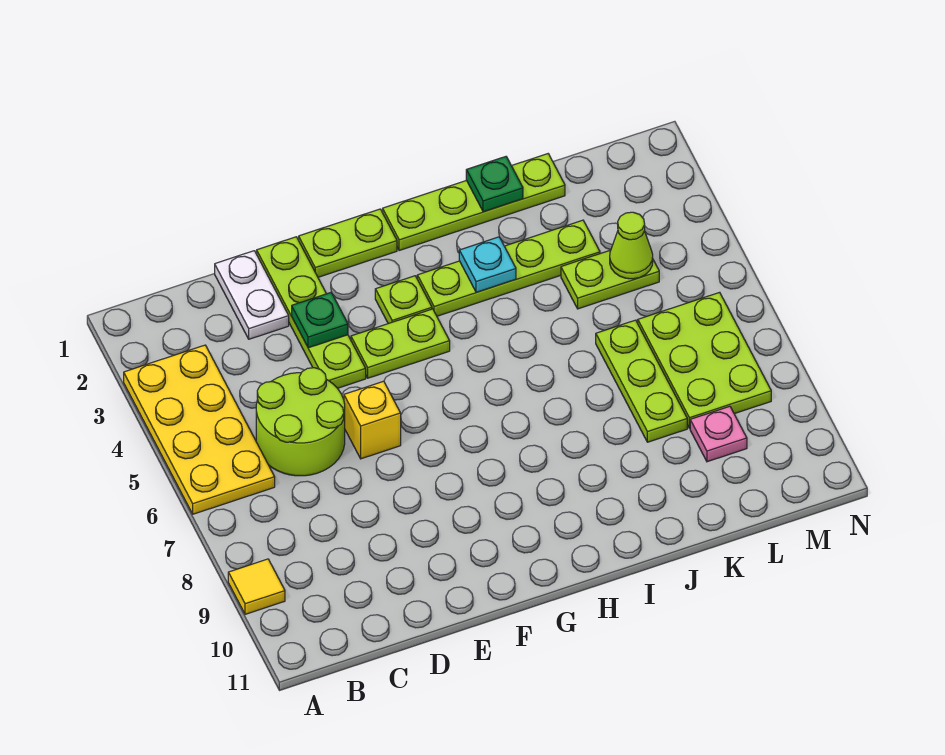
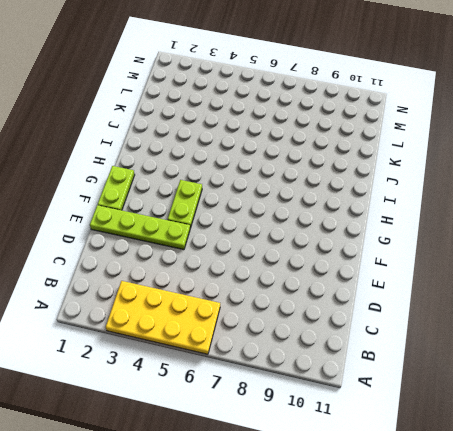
none -> yellow tile A9 level 1
none -> lime round brick C5:D6 level 1
none -> white plate D1:D2 level 1

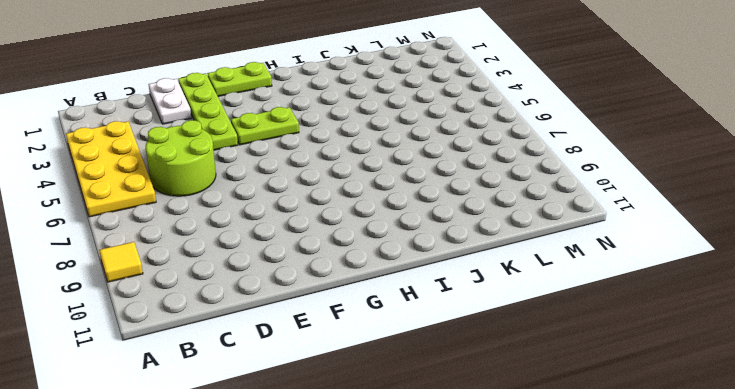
none -> yellow brick E6 level 1
none -> lime plate G3 level 1
none -> lime plate H1:K1 level 1

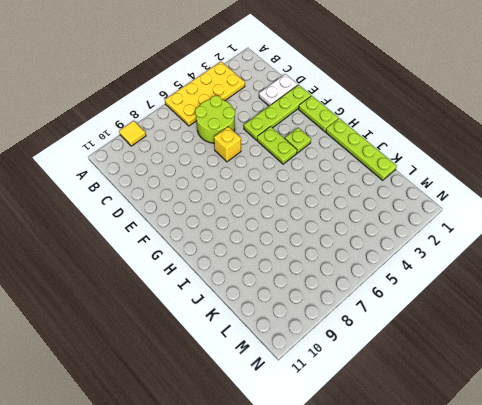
none -> lime plate H3:K3 level 1
none -> lime plate K4:L4 level 1
none -> lime plate K6:K8 level 1

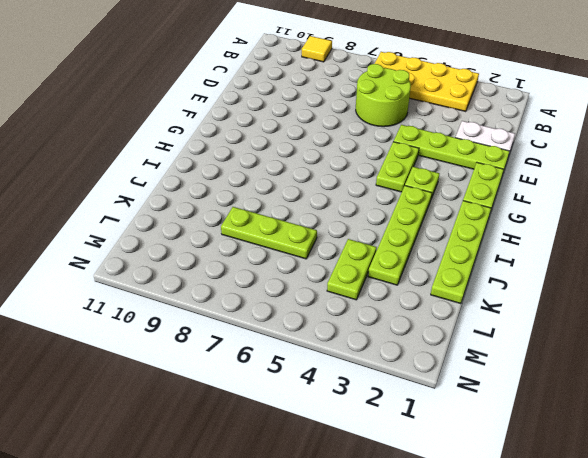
none -> yellow brick E6 level 1
none -> lime plate L6:M8 level 1
none -> pink plate L9 level 1

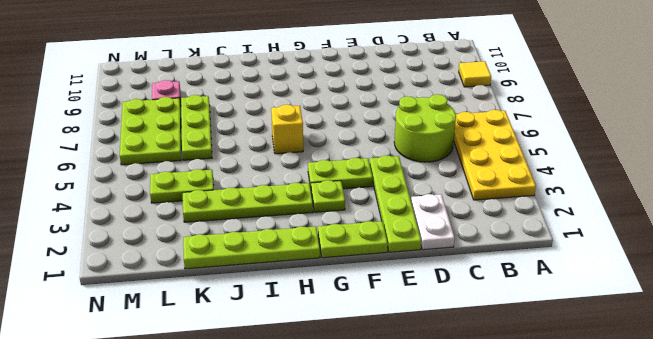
yellow brick H6 level 1 -> yellow brick E6 level 1
none -> green plate E3 level 2
none -> cyan plate I3 level 2
none -> green plate J1 level 2

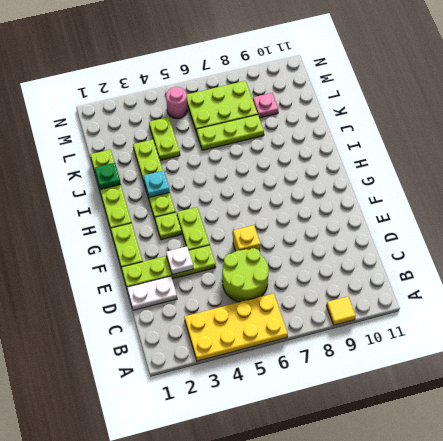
white plate E3 level 2 -> green plate E3 level 2
pink round brick M5 level 1 -> none
none -> lime cone L4 level 2

